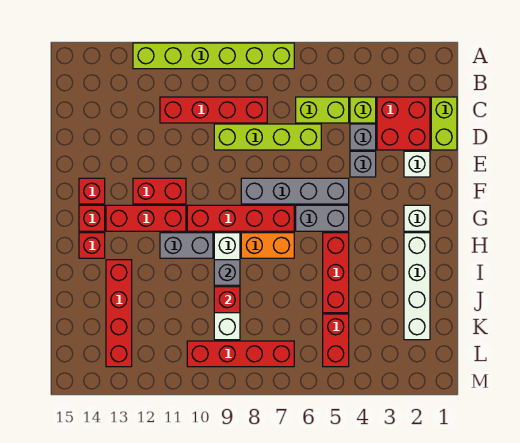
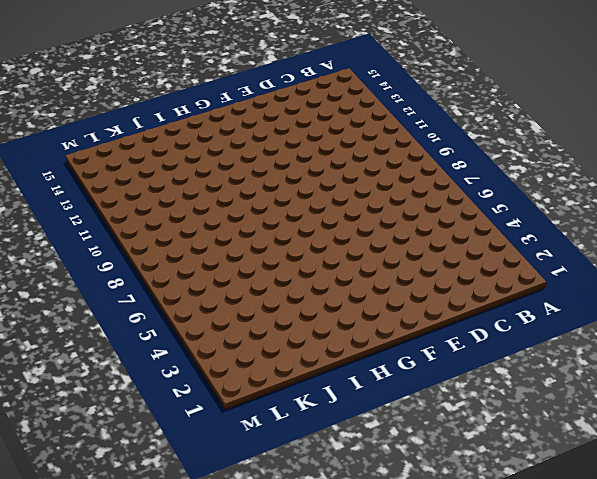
none -> lime brick A7:A12 level 1
none -> lime brick C1:D1 level 1
none -> red brick C2:D3 level 1

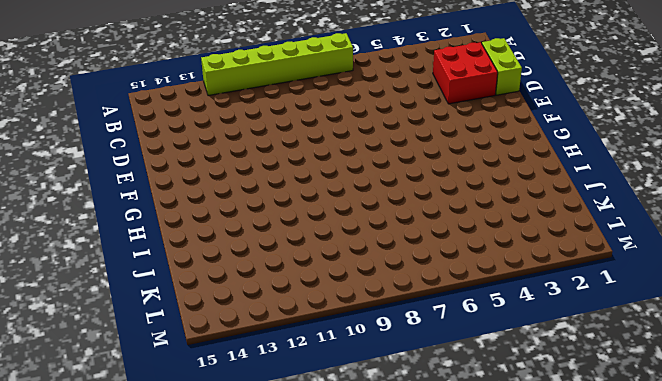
none -> lime brick C4 level 1
none -> lime brick C5:C6 level 1
none -> red brick C8:C11 level 1

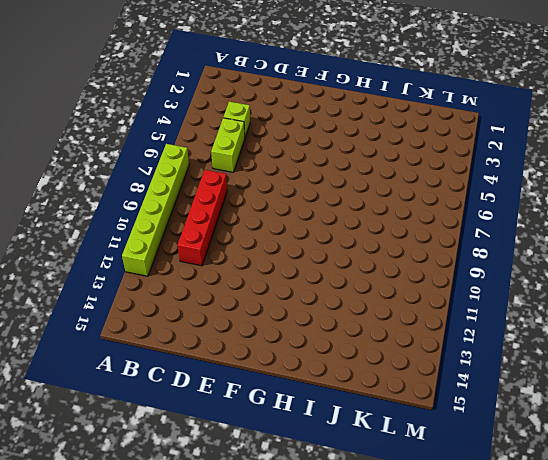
none -> lime brick C1:D1 level 1
none -> red brick C2:D3 level 1
none -> grey brick D4 level 1

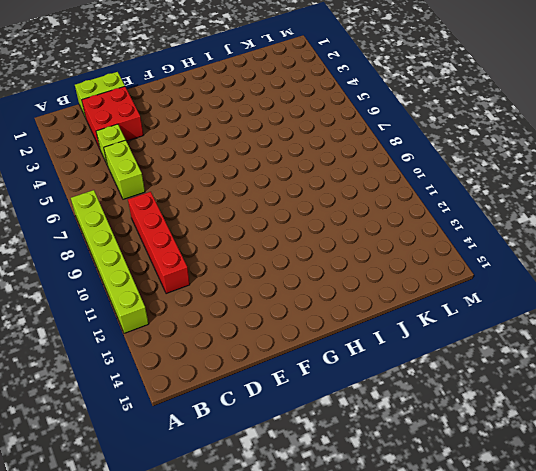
none -> grey brick D4 level 1
none -> lime brick D6:D9 level 1
none -> white brick E2 level 1

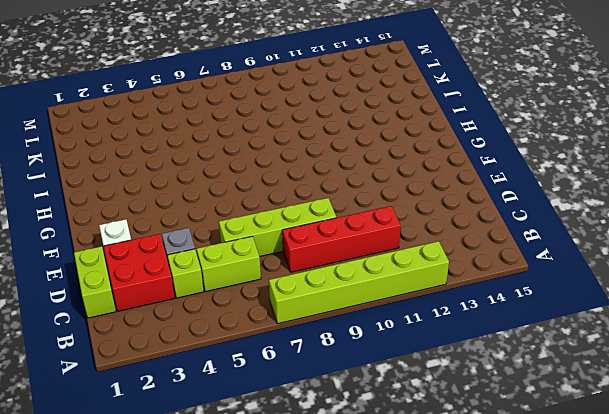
none -> grey brick E4 level 1
none -> grey brick F5:F8 level 1
none -> red brick F11:F12 level 1

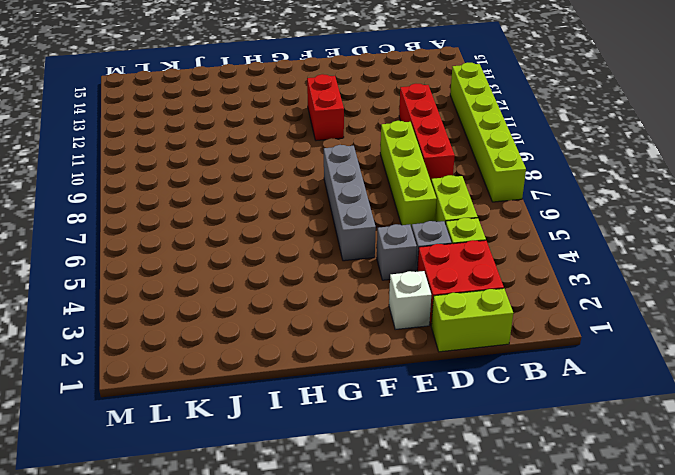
none -> red brick F14 level 1
none -> white brick G2 level 1
none -> grey brick G5:G6 level 1

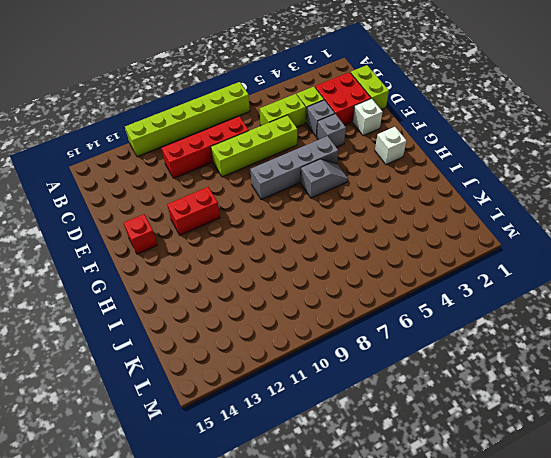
grey slope G5:G6 level 1 top 6 -> grey brick G5:G6 level 1
none -> red brick G7:G10 level 1
none -> red brick G11:G13 level 1
none -> red brick G14 level 1

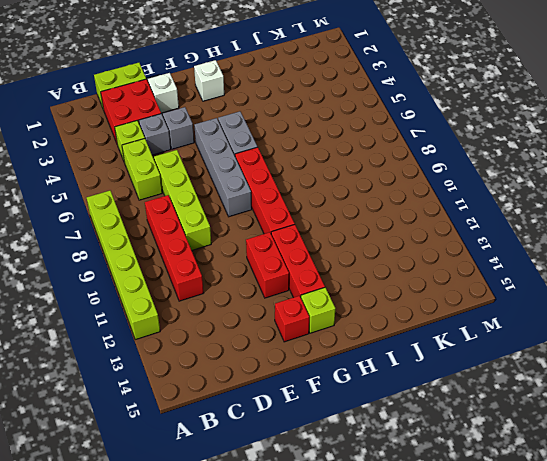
lime brick G14 level 1 -> red brick G14 level 1
none -> white brick H2:K2 level 1
none -> red brick H5:J5 level 1
none -> orange brick H7:H8 level 1

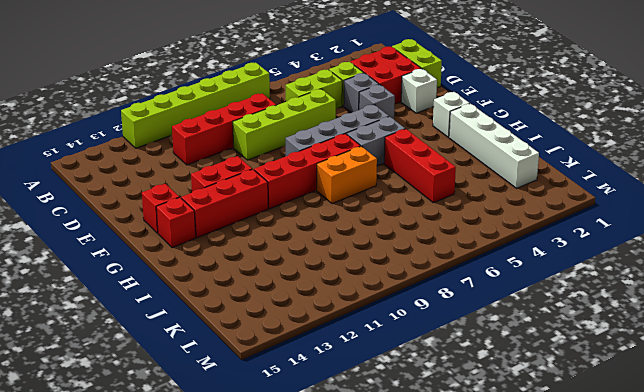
none -> white brick H9:K9 level 1
none -> grey brick H10:H11 level 1
none -> red brick H14 level 1

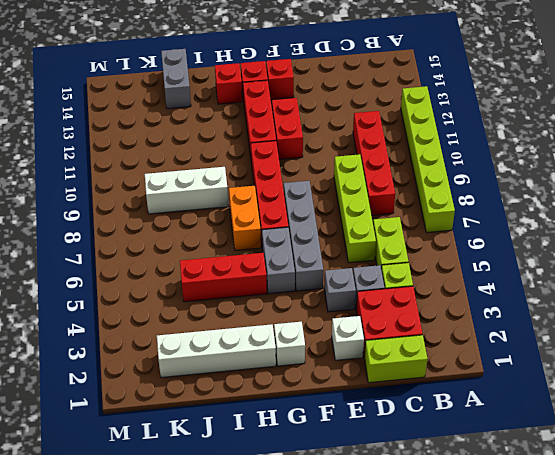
white brick I9:K9 level 1 -> white brick H9:K9 level 1
grey brick J14:J15 level 1 -> grey brick H10:H11 level 1
none -> red brick I13:L13 level 1
none -> red brick K5:L5 level 1
none -> red brick L7:L10 level 1

